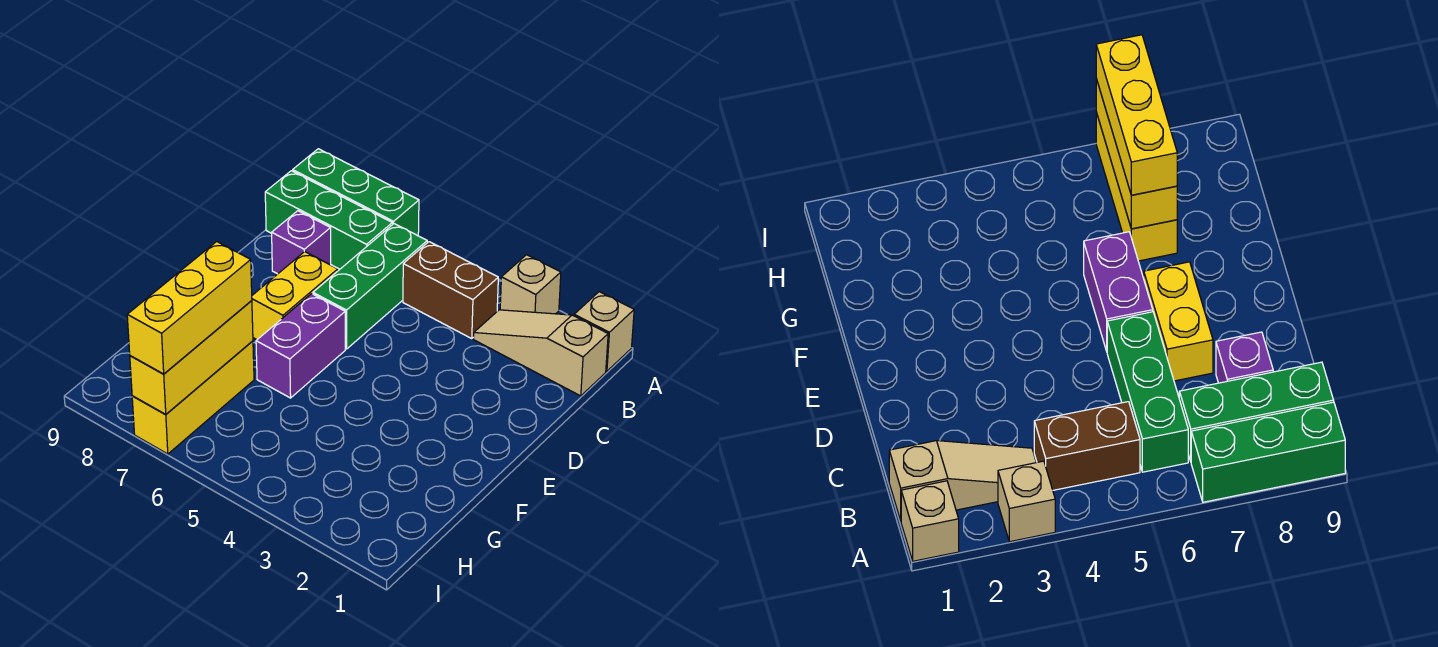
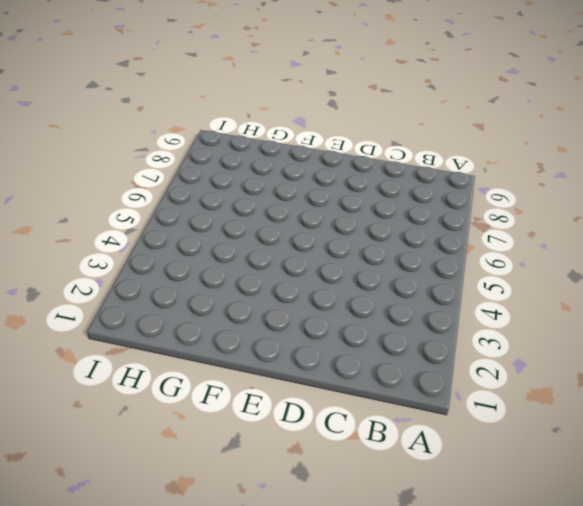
none -> tan brick A1 level 1
none -> tan brick A3 level 1
none -> green brick A7:A9 level 1

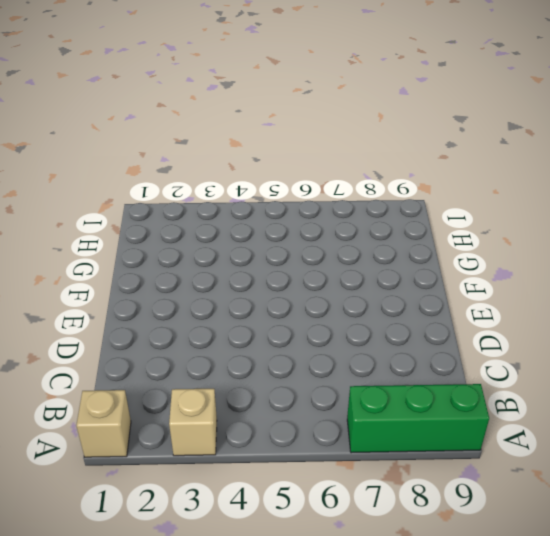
none -> tan slope B1:B3 level 1 top 1
none -> brown brick B4:B5 level 1
none -> green brick B6:D6 level 1

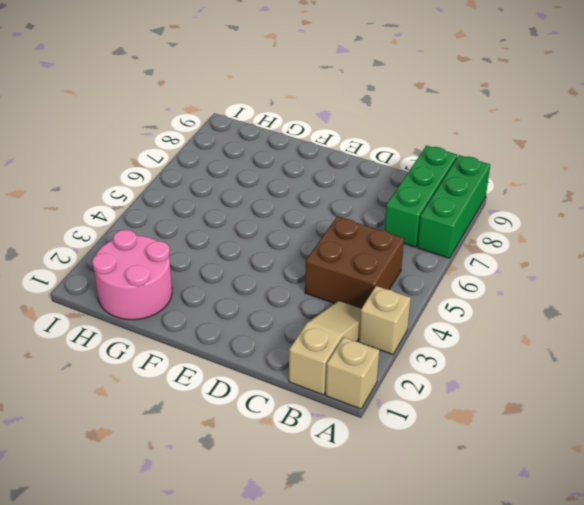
brown brick B4:C5 level 1 -> brown brick B4:B5 level 1
pink round brick G1:H2 level 1 -> none
none -> green brick B6:D6 level 1
none -> purple brick C8 level 1
none -> yellow brick D7:E7 level 1

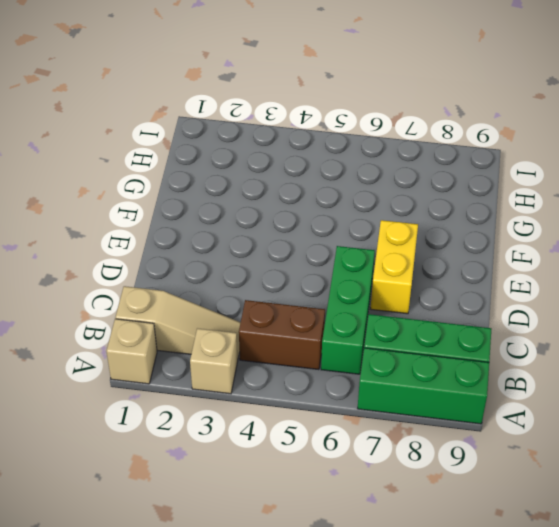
none -> purple brick C8 level 1
none -> purple brick E6:F6 level 1
none -> yellow brick G7:I7 level 1

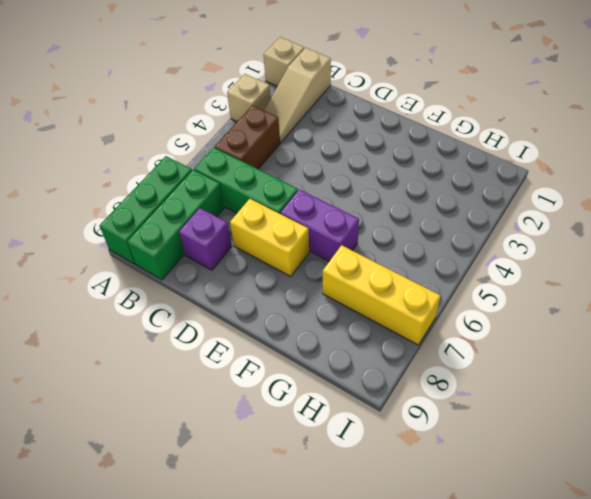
none -> yellow brick G7:I7 level 2
none -> yellow brick G7:I7 level 3

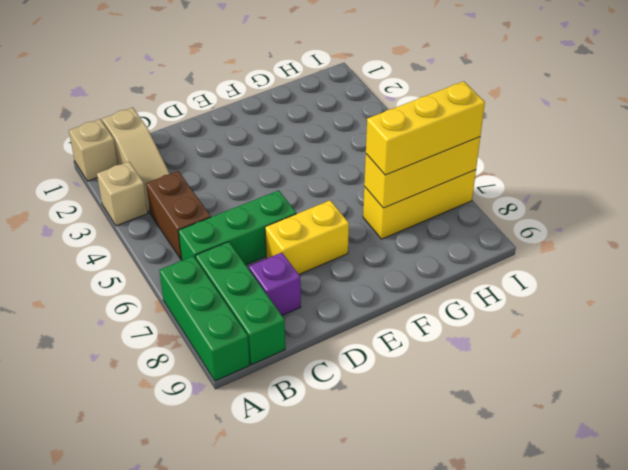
none -> purple brick E6:F6 level 1

